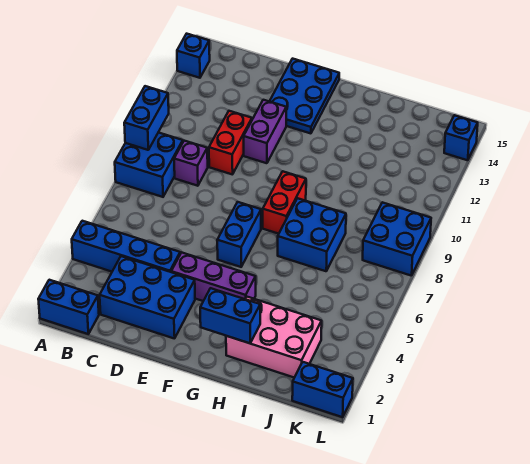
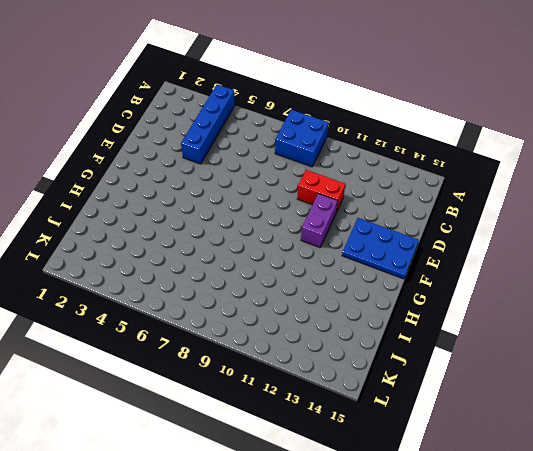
purple brick E11:F11 level 1 -> purple brick E11:E12 level 1
none -> blue brick A1:B1 level 1
none -> blue brick A14 level 1
none -> blue brick C2:E3 level 1

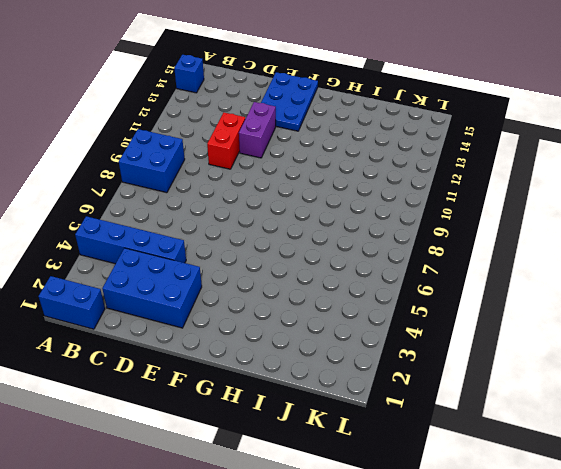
none -> purple brick C9 level 1
none -> purple brick E4:G4 level 1
none -> blue brick F6:F7 level 1

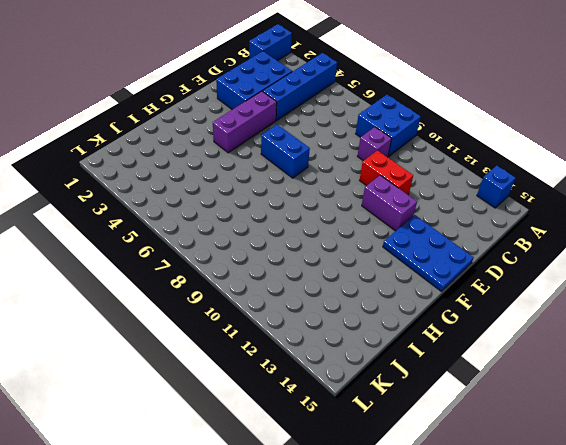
none -> red brick G8:G9 level 1
none -> pink brick H2:J3 level 1
none -> blue brick H7:I8 level 1

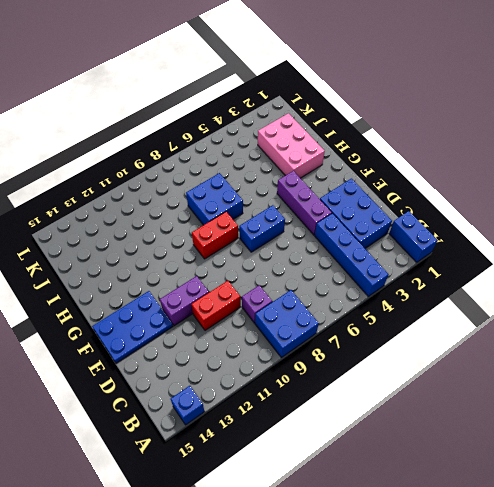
none -> blue brick K1:L1 level 1
none -> blue brick K8:L9 level 1
none -> blue brick L14 level 1

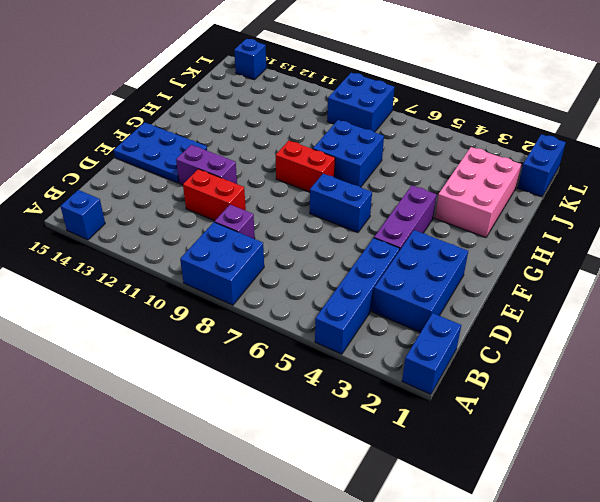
none -> blue brick A9:A10 level 2
none -> blue brick G2:H2 level 2

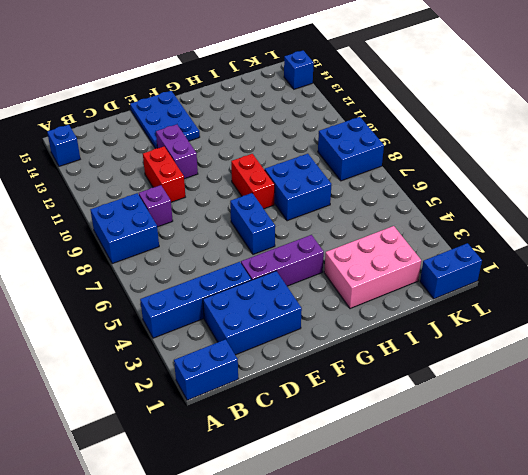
none -> blue brick A9:A10 level 2
none -> blue brick G2:H2 level 2

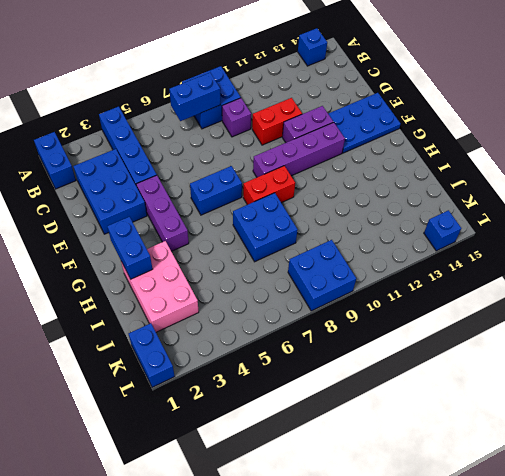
blue brick B7:B8 level 2 -> blue brick A9:A10 level 2
purple brick F9:F12 level 1 -> none

